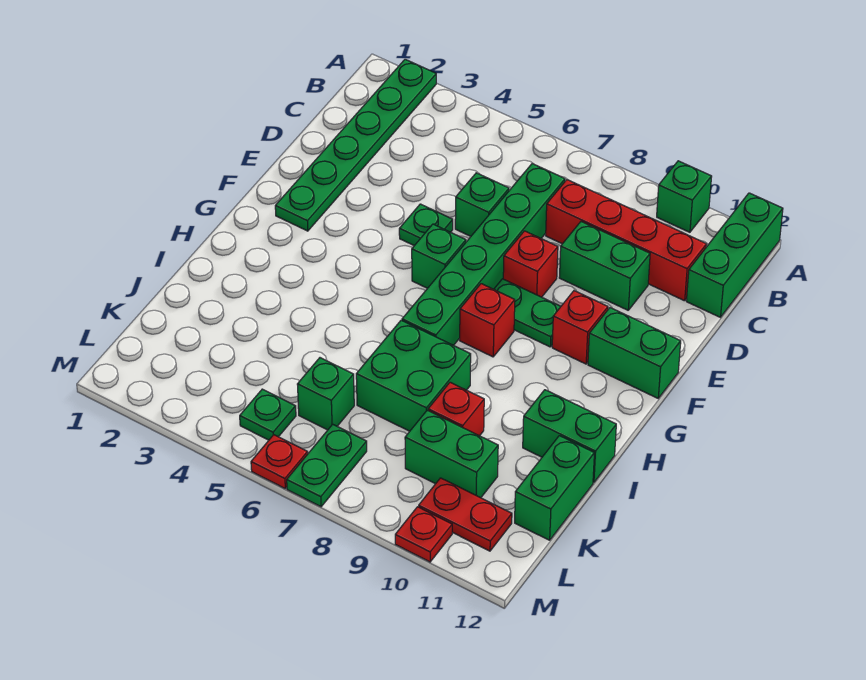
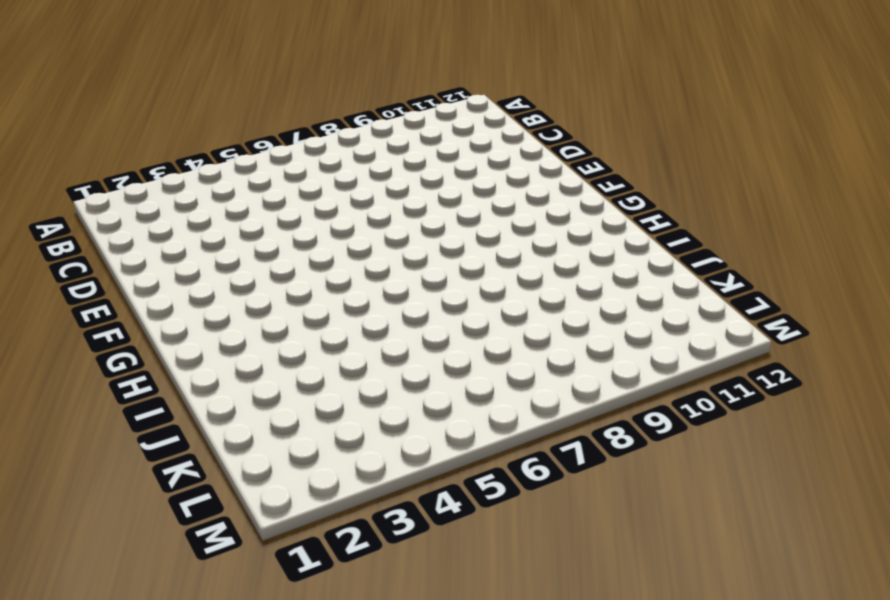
none -> green plate A2:F2 level 1
none -> green brick A10 level 1
none -> green brick A12:C12 level 1

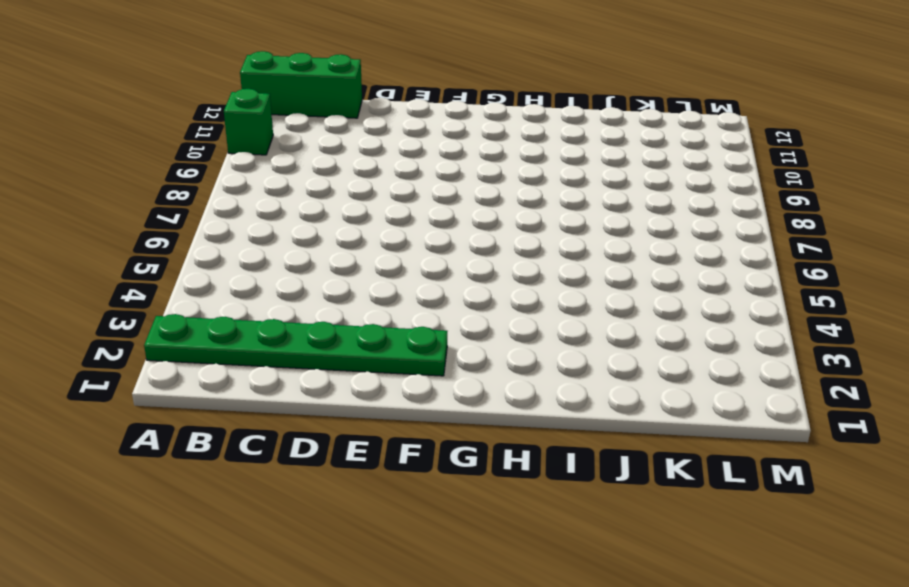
none -> green brick C7:H7 level 1
none -> red brick C8:C11 level 1
none -> green brick D6 level 1

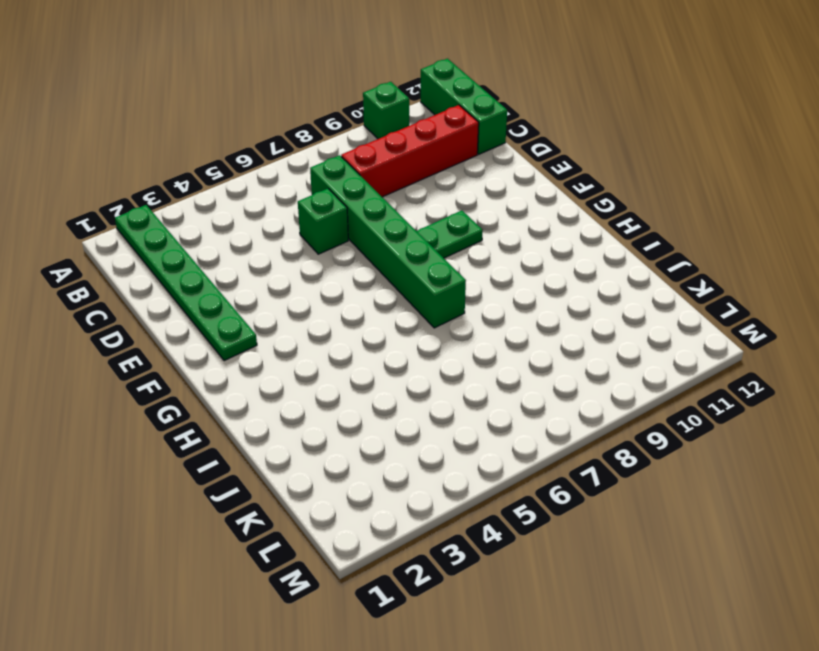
none -> green brick D9:D10 level 1
none -> green plate E5 level 1
none -> red brick E8 level 1

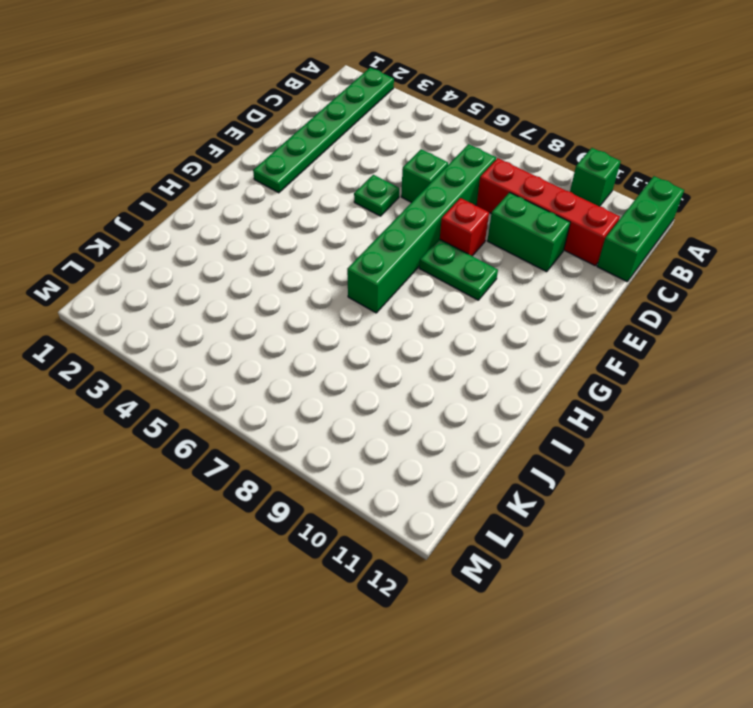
none -> green brick F6 level 1
none -> red brick F10 level 1
none -> green brick F11:F12 level 1

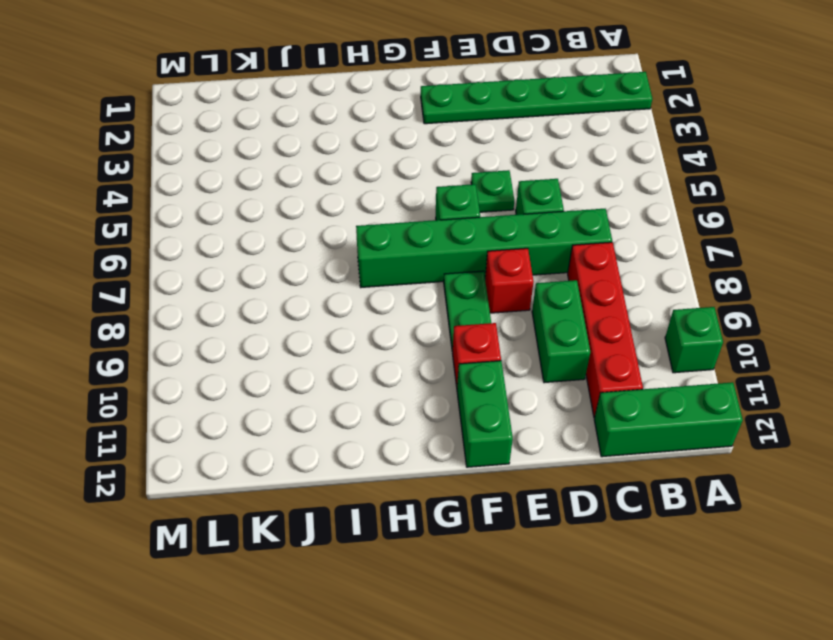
none -> red brick G8 level 1
none -> green brick I7:J8 level 1
none -> green brick I11:I12 level 1

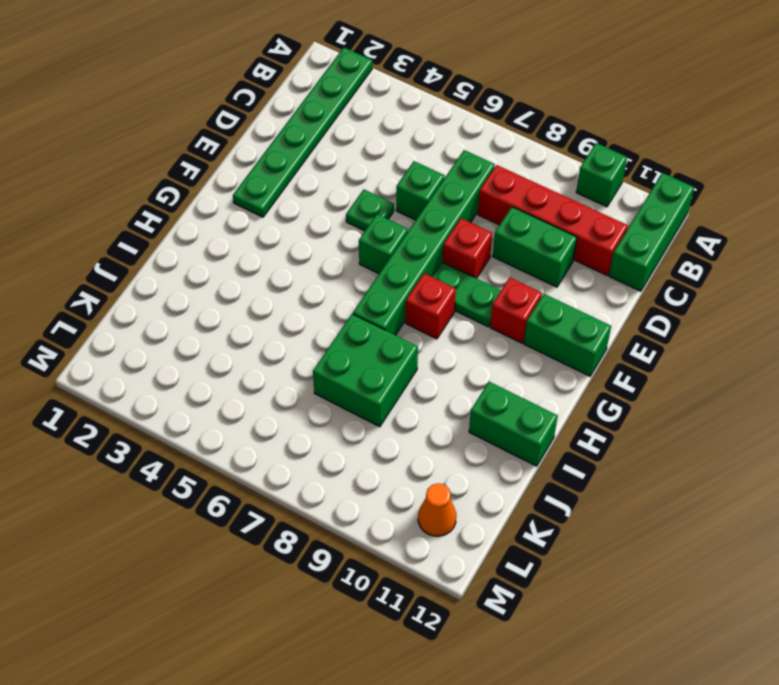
orange cone L11 level 1 -> red plate L10:L11 level 1
none -> red brick J9 level 1
none -> green brick J12:K12 level 1
none -> green brick K6 level 1

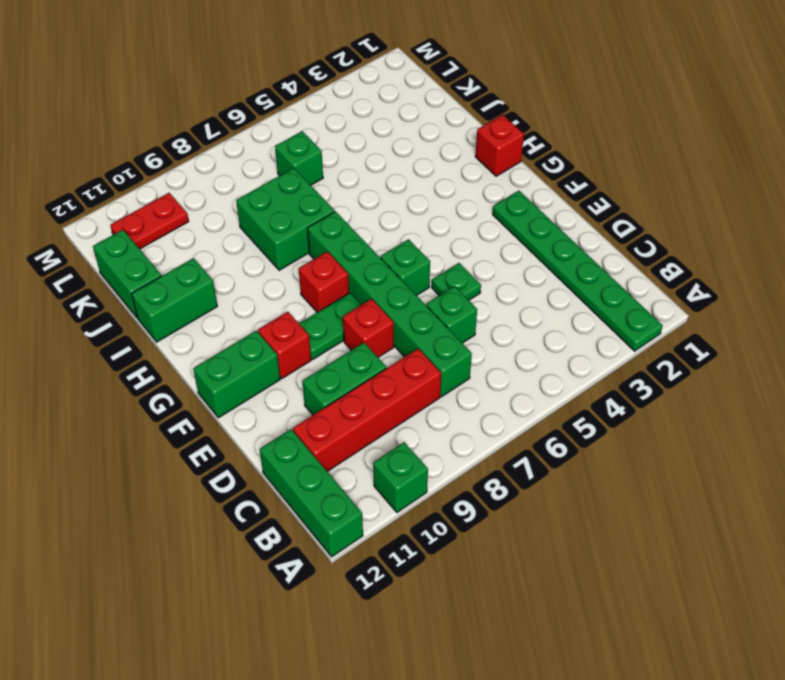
red brick H1 level 1 -> red brick J9 level 1
none -> green brick K9:K10 level 1
none -> green plate L5 level 1
none -> green plate L7:M7 level 1

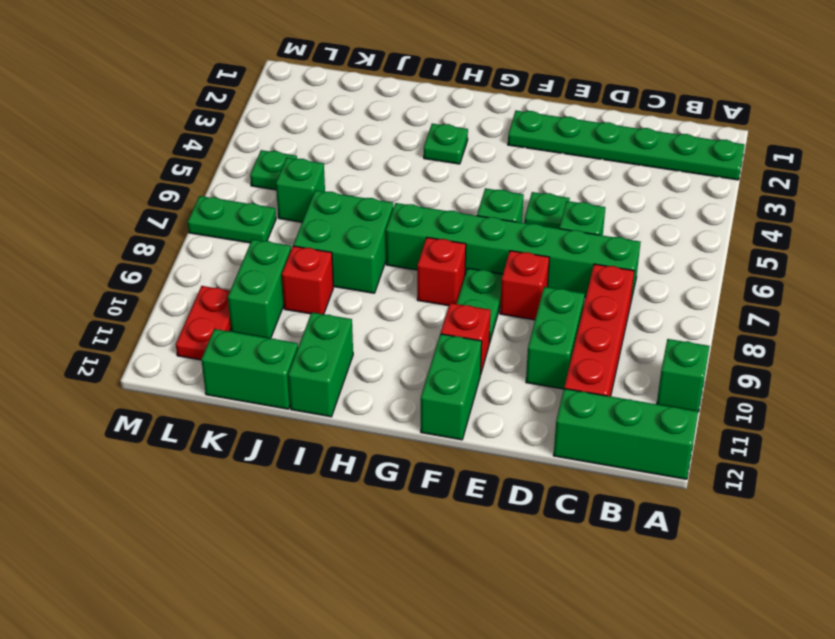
green plate H3 level 1 -> none
none -> red plate M6 level 1
none -> red plate M10 level 1

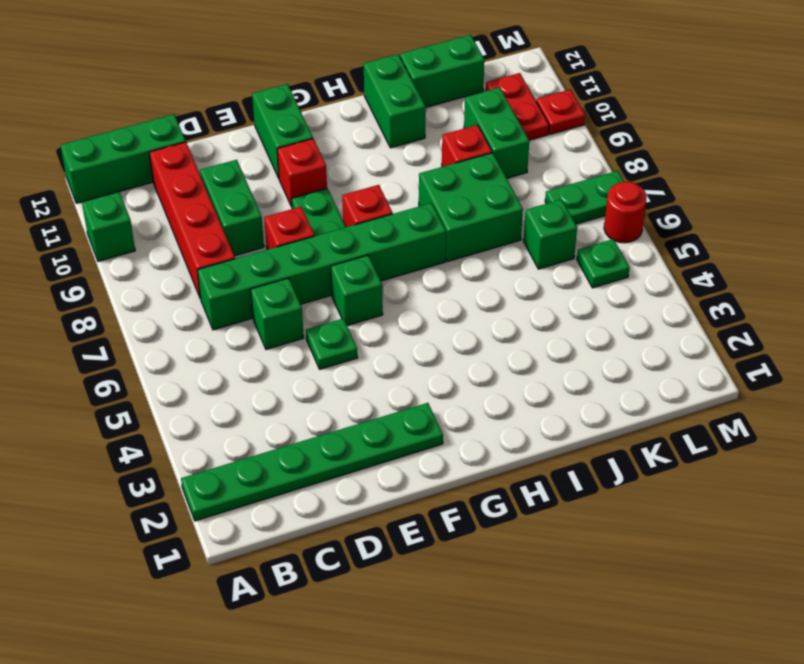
red round brick M6 level 1 -> red plate M6 level 1

